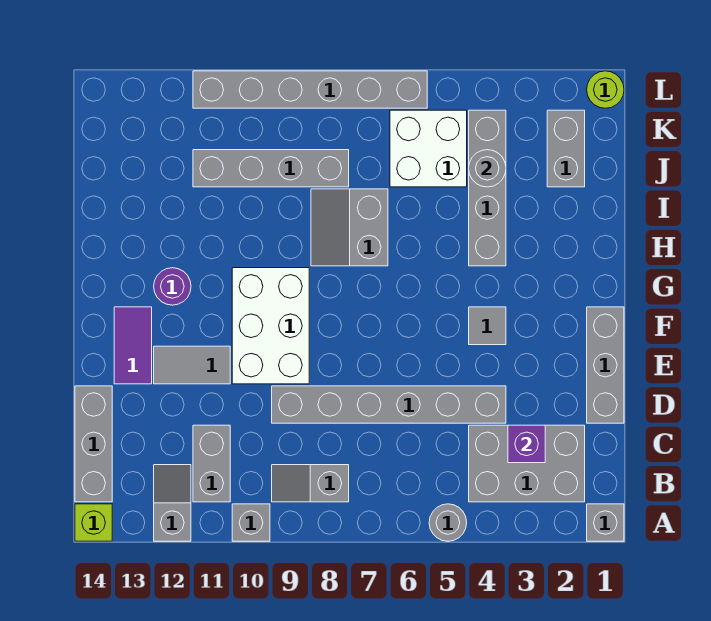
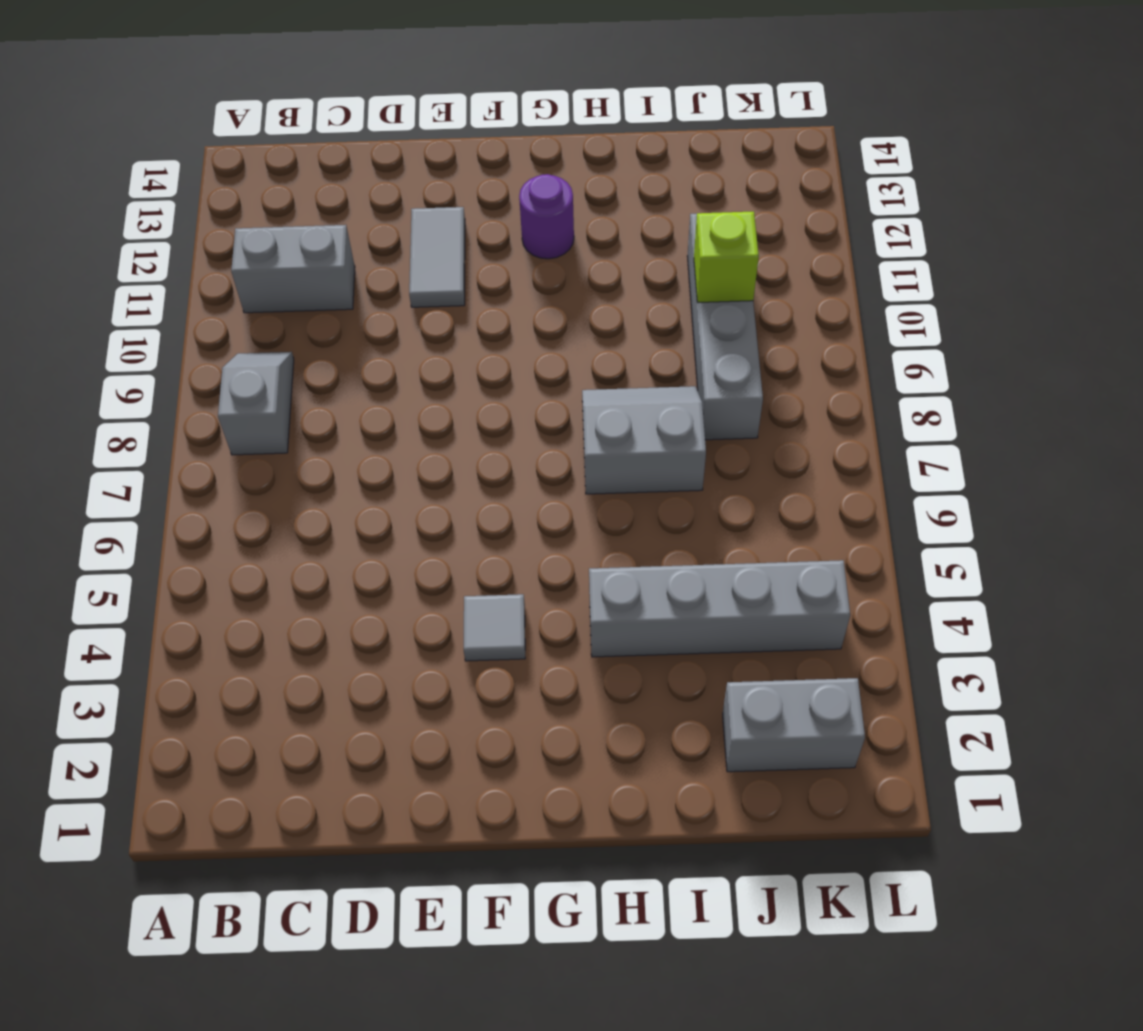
lime brick J10 level 2 -> lime brick A14 level 1
none -> grey brick A1 level 1
none -> grey round brick A5 level 1
none -> grey brick A10 level 1

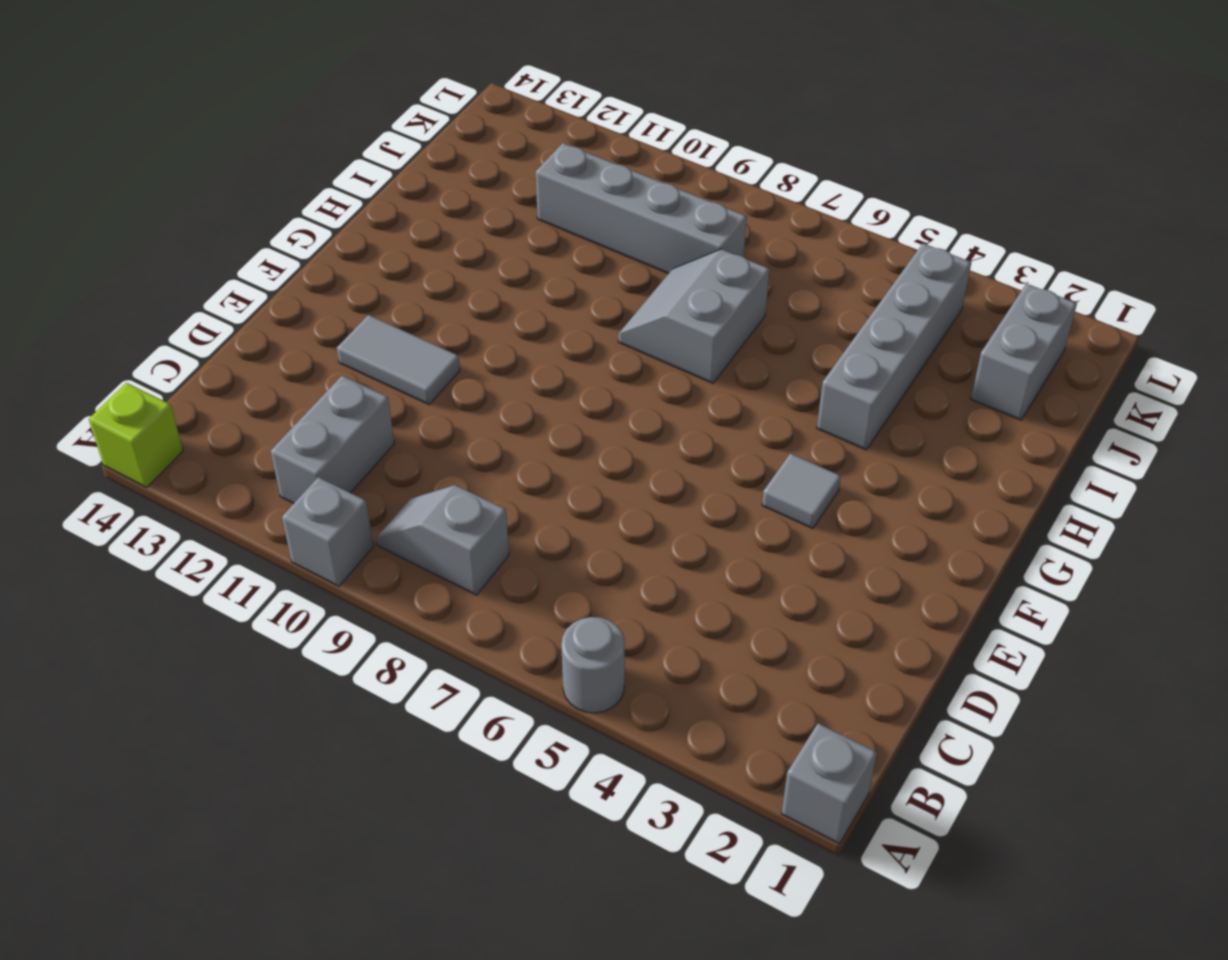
none -> grey slope A12:B12 level 1 top A
none -> grey brick B2:C4 level 1
none -> grey brick B14:D14 level 1

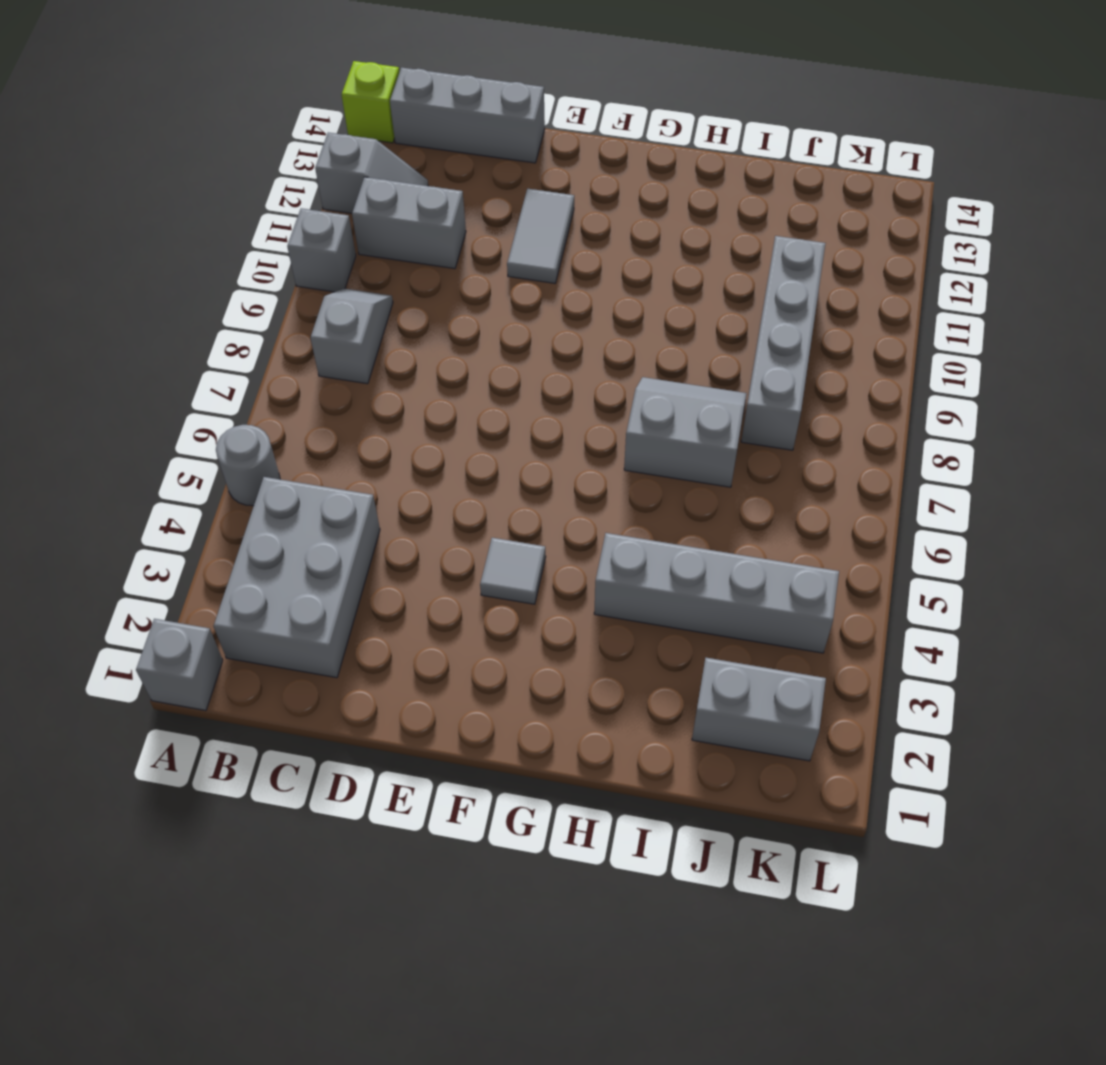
none -> grey brick D1:F1 level 1
none -> grey brick D4:D9 level 1
none -> white brick E9:G10 level 1

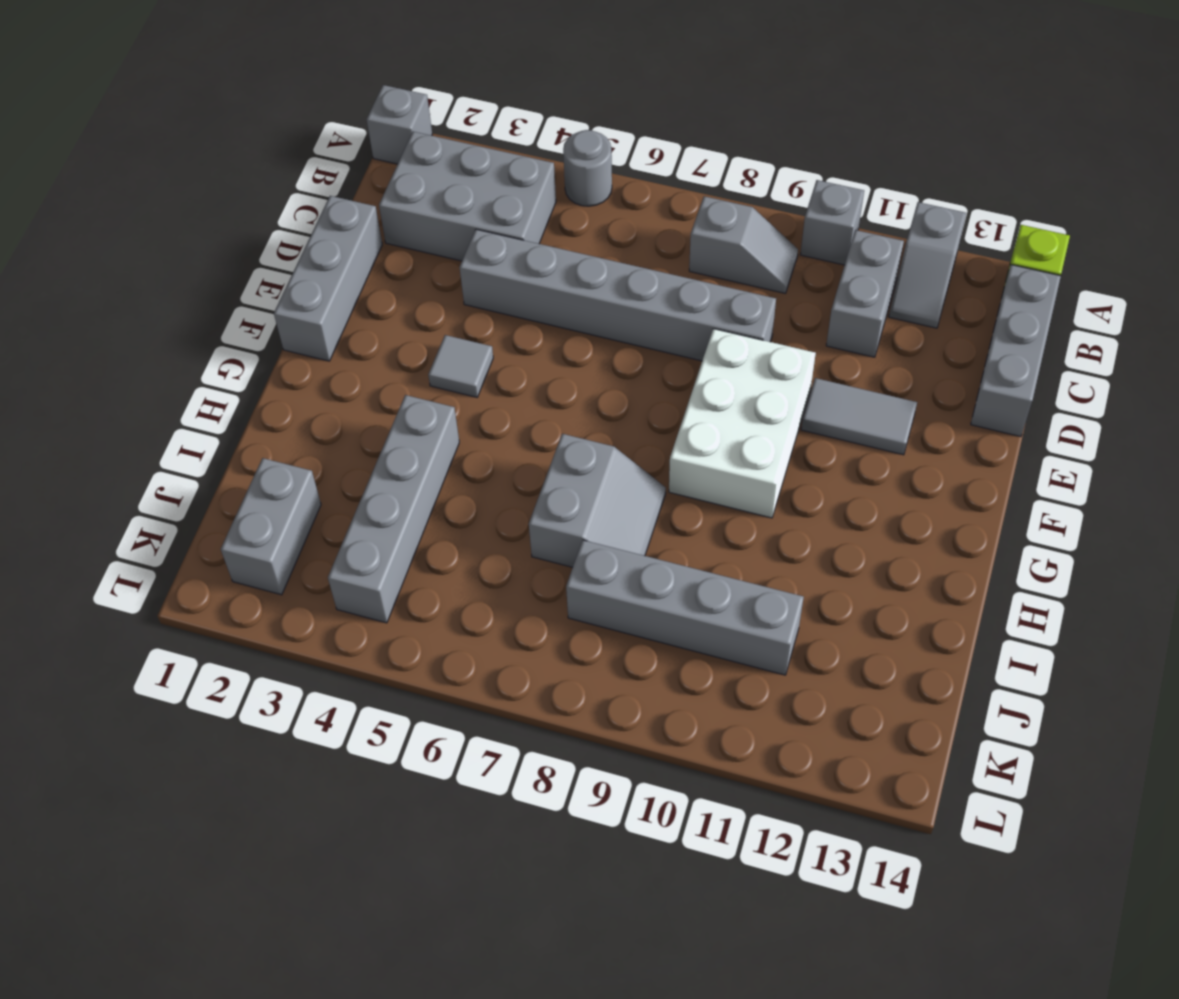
none -> purple tile E13:F13 level 1
none -> purple round brick G12 level 1
none -> white brick J5:K6 level 1

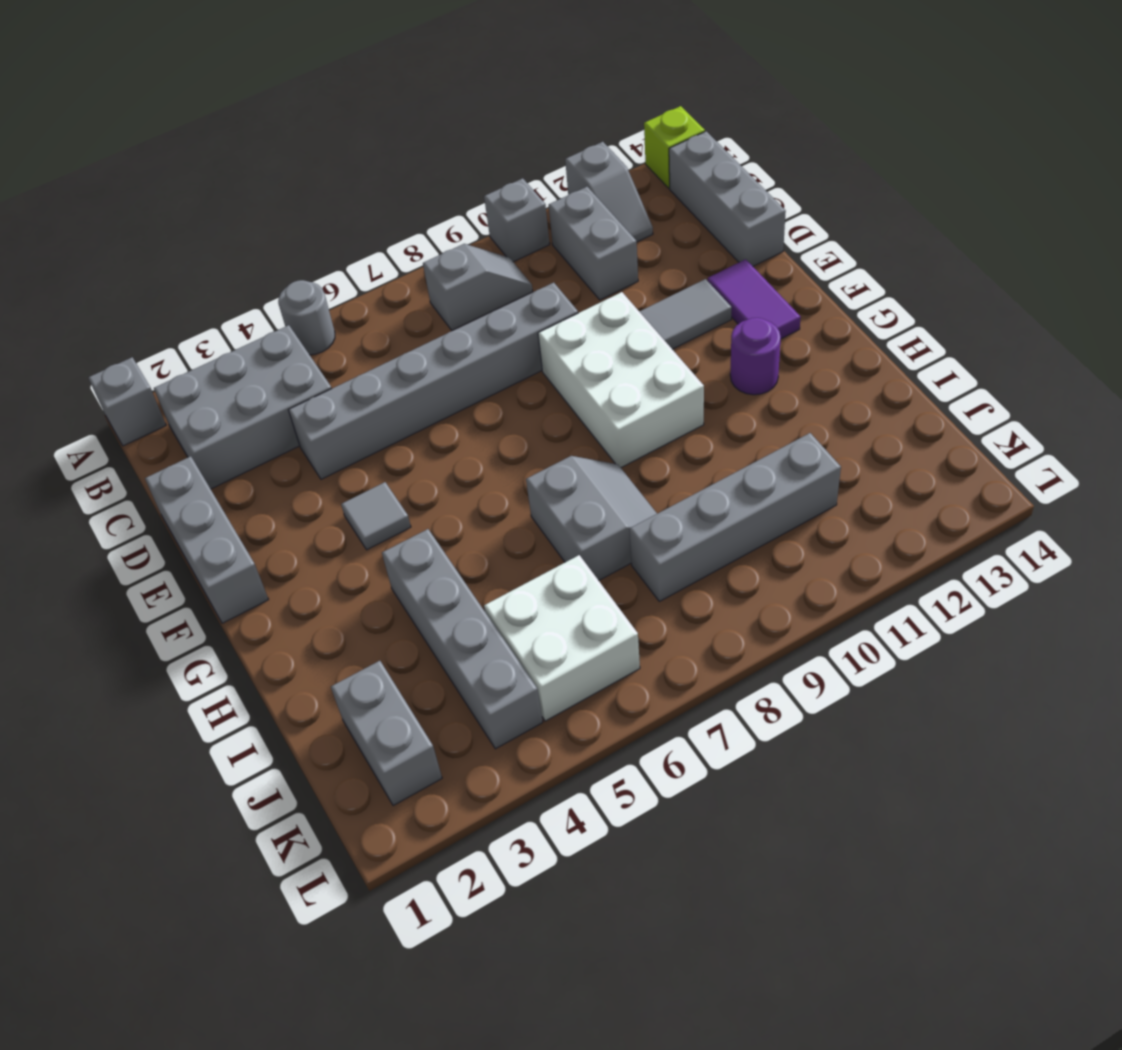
none -> lime round brick L1 level 1
none -> grey brick L6:L11 level 1
none -> purple brick C3 level 2

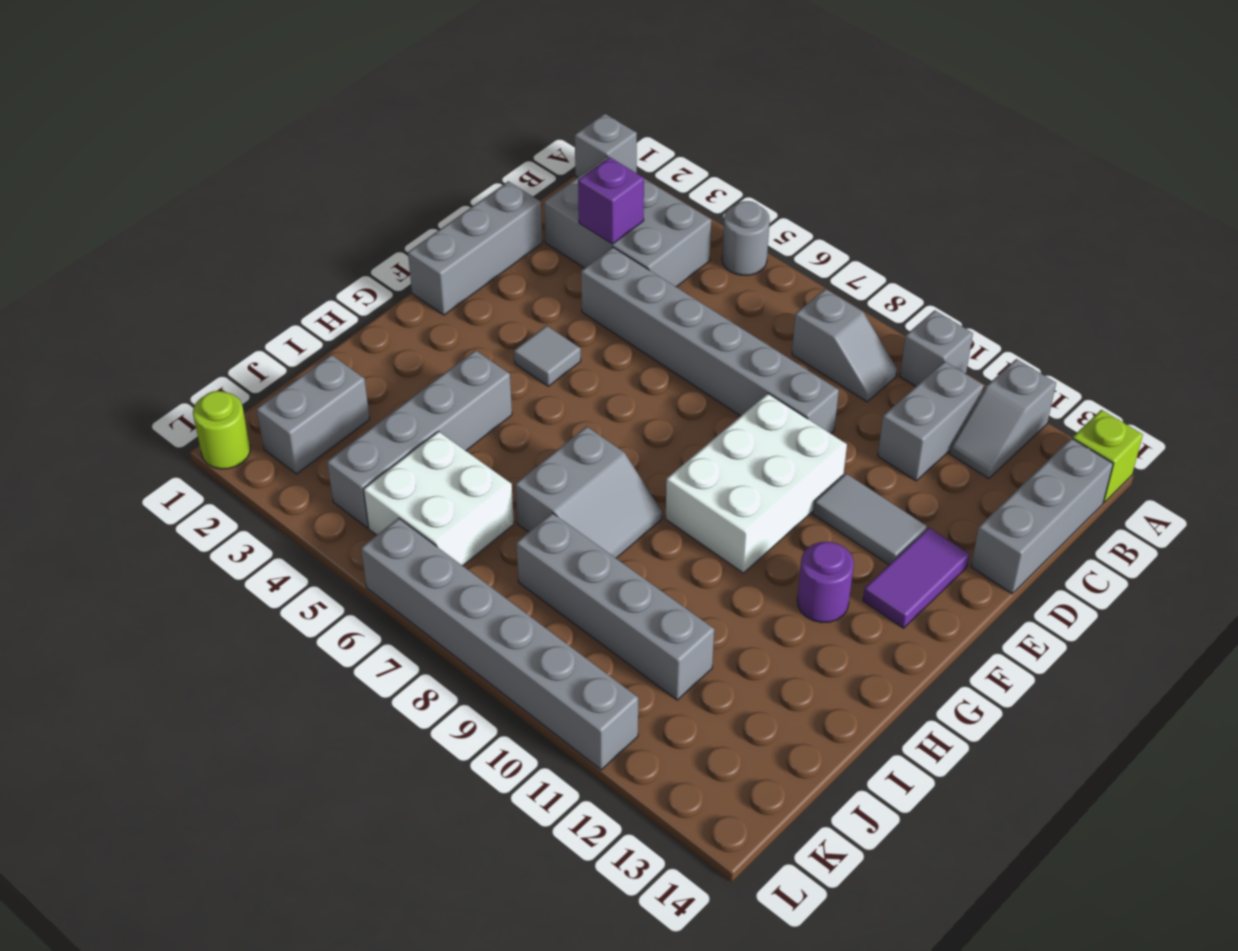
none -> grey round brick J4 level 2

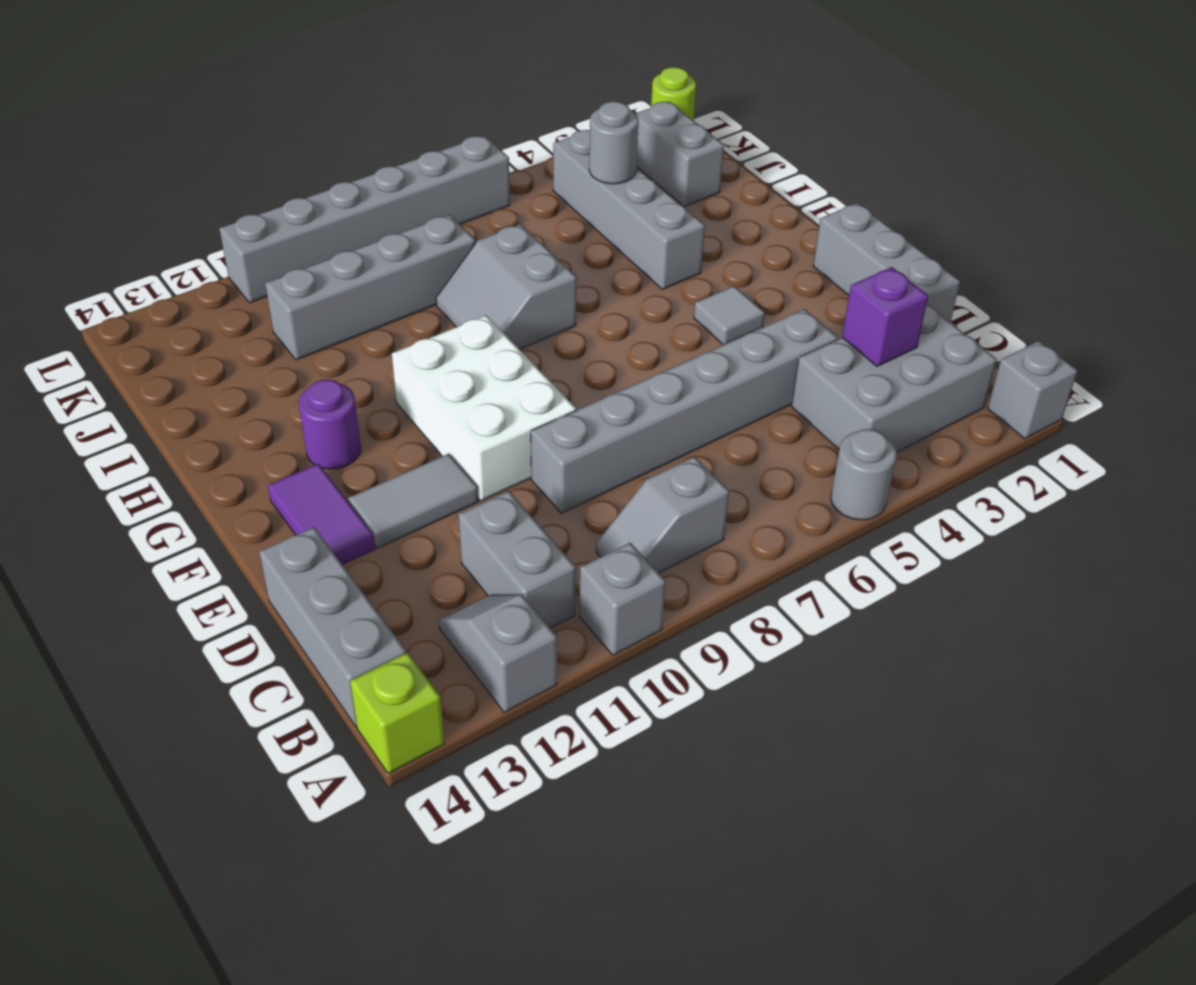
none -> white brick J5:K6 level 1

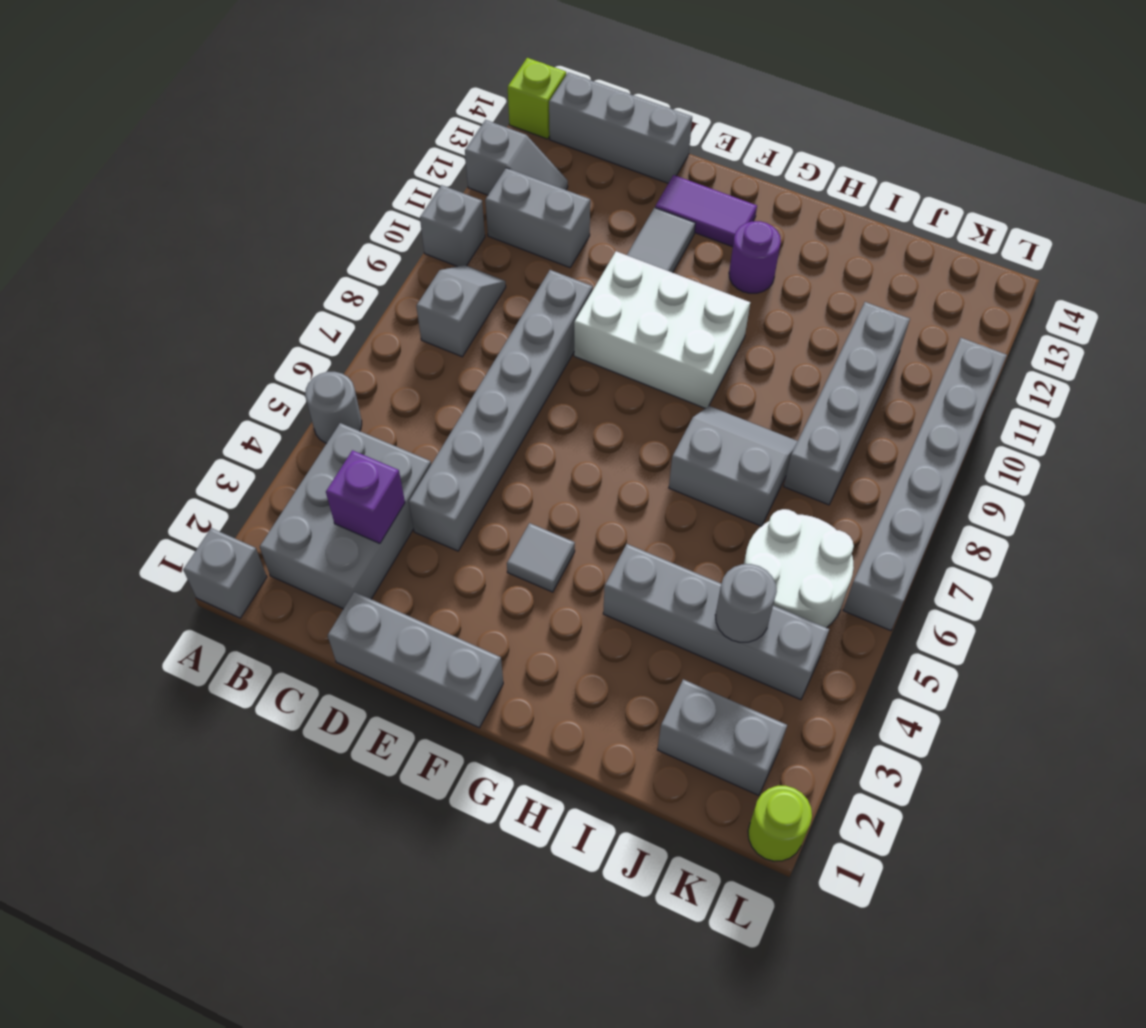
white round brick J5:K6 level 1 -> white brick J5:K6 level 1

